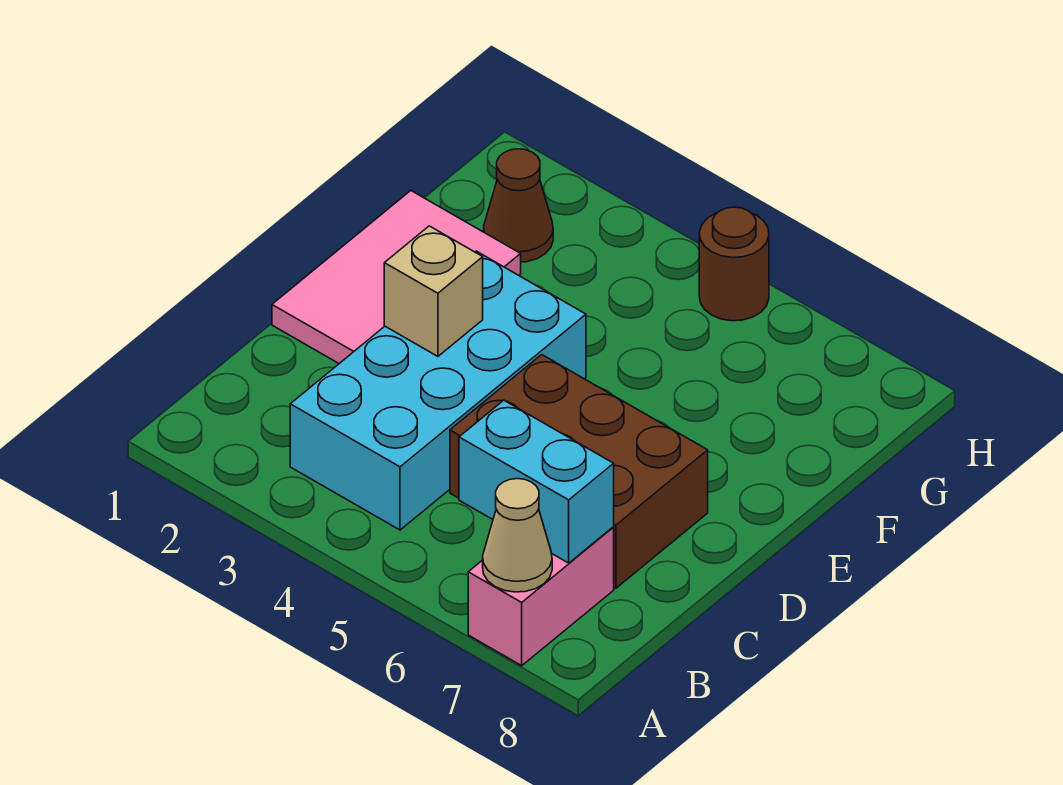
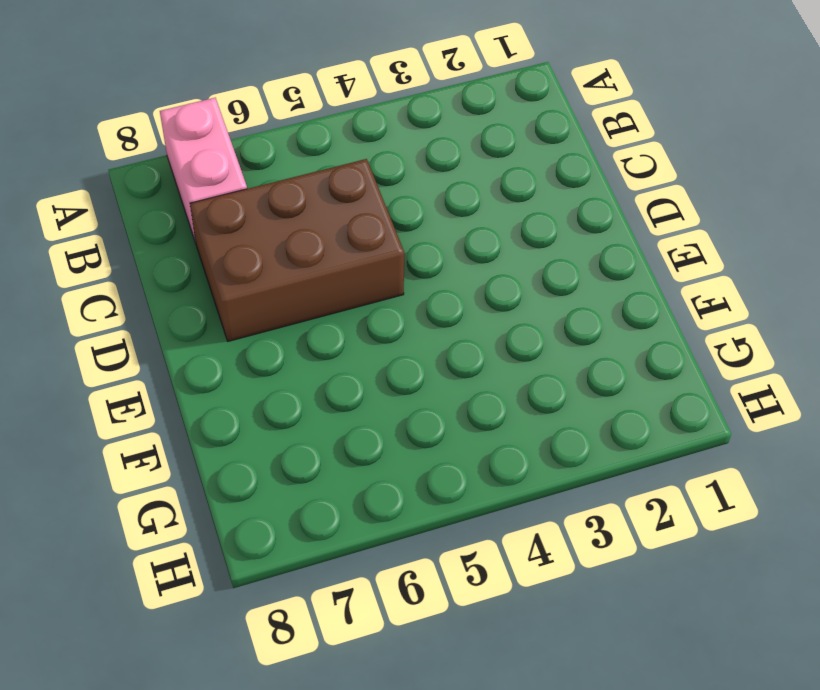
none -> cyan brick B3:E4 level 1
none -> pink tile D1:F2 level 1

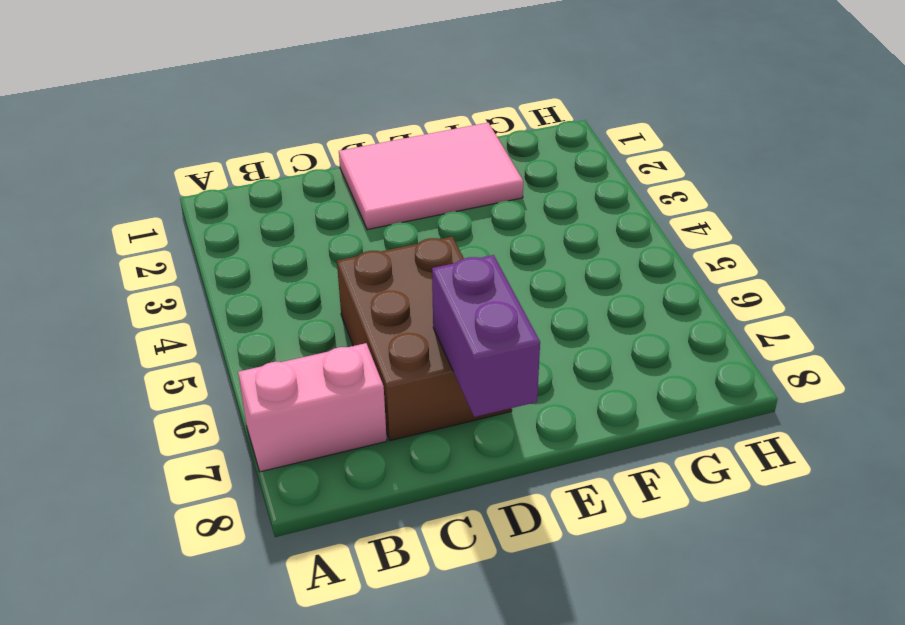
purple brick D7:D8 level 2 -> none
none -> cyan brick B3:E4 level 1
none -> brown cone G2 level 1

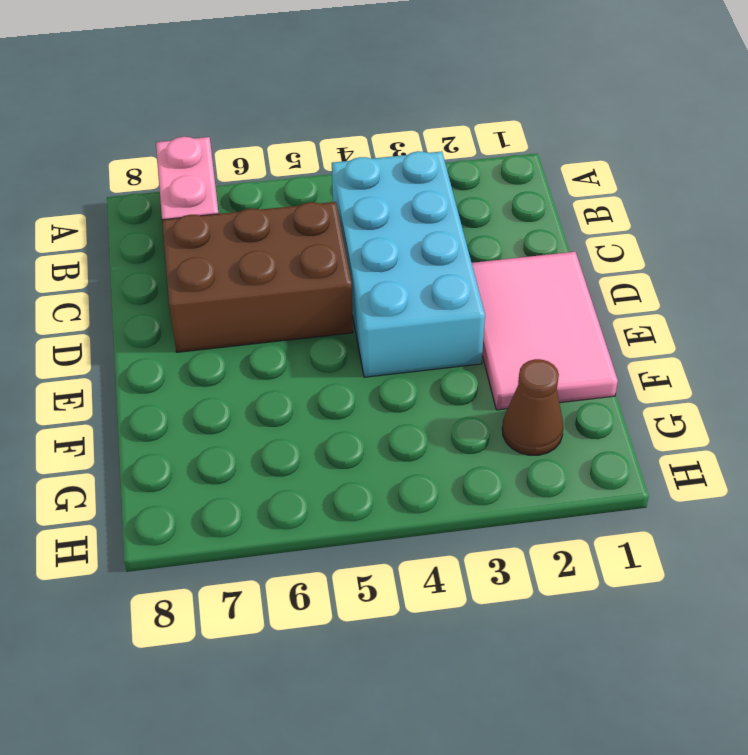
none -> brown round brick H5 level 1
none -> tan cone A7 level 2

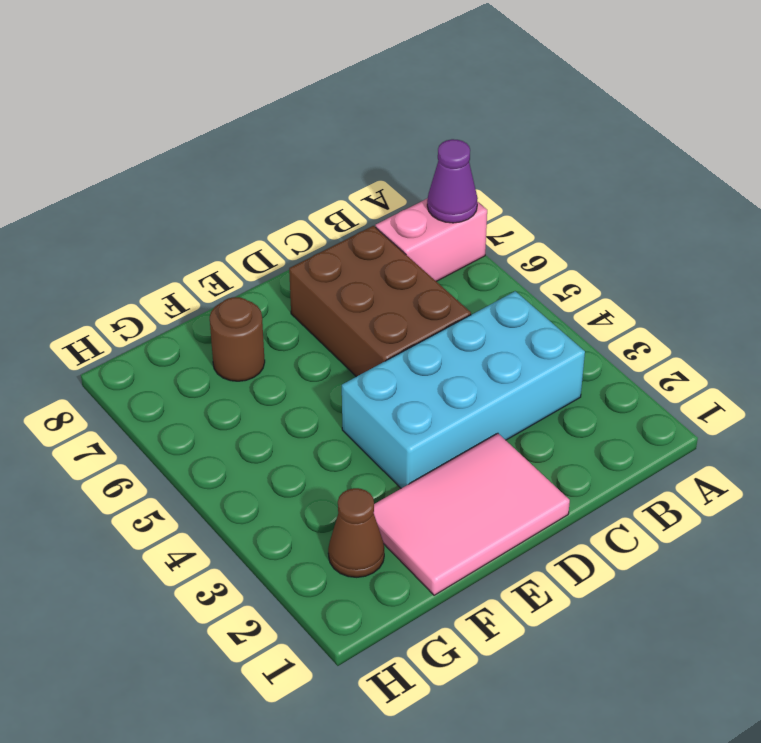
purple cone A7 level 2 -> tan cone A7 level 2
brown round brick F7 level 1 -> brown round brick H5 level 1
none -> cyan brick B6:B7 level 2
none -> tan brick D3 level 2

